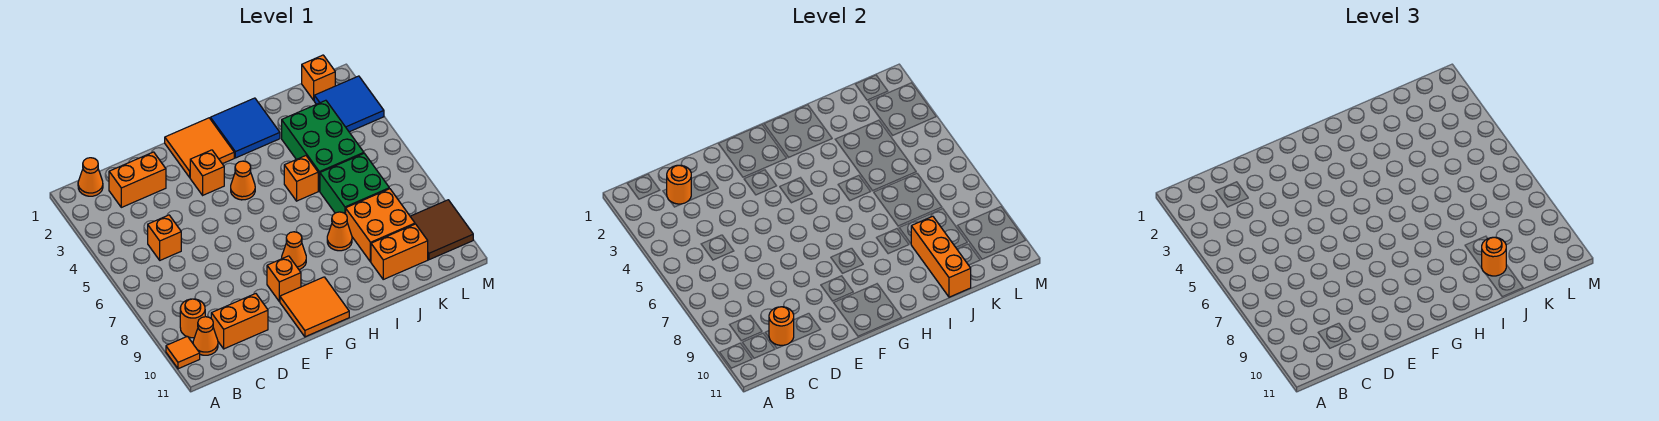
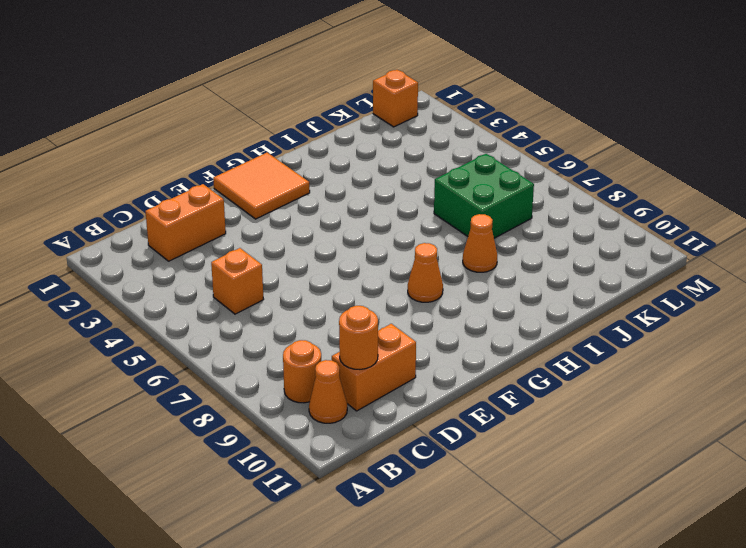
none -> orange tile A10 level 1
none -> orange cone B1 level 1
none -> orange brick F3 level 1

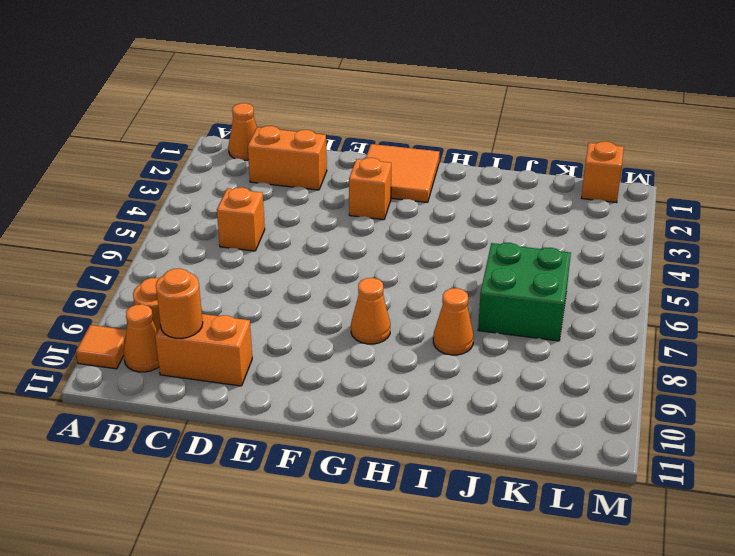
none -> orange brick F9 level 1
none -> orange tile F10:G11 level 1
none -> orange cone G4 level 1

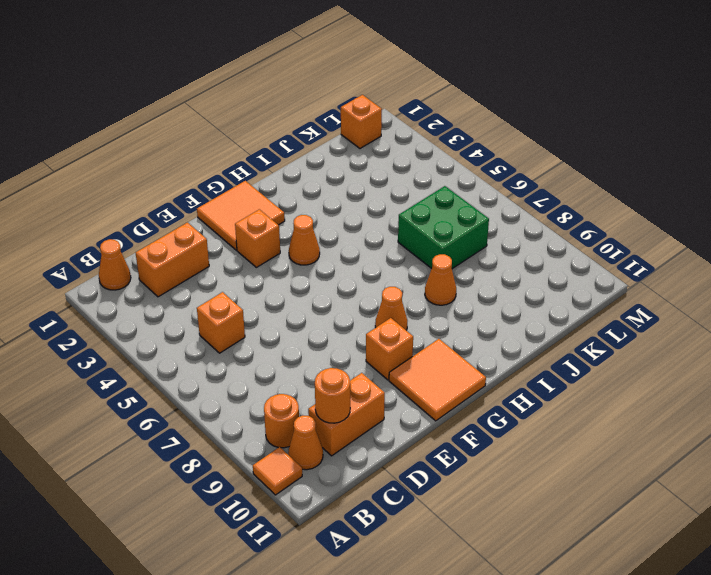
none -> blue tile H1:I2 level 1
none -> orange brick I5 level 1
none -> green brick J3:K5 level 1

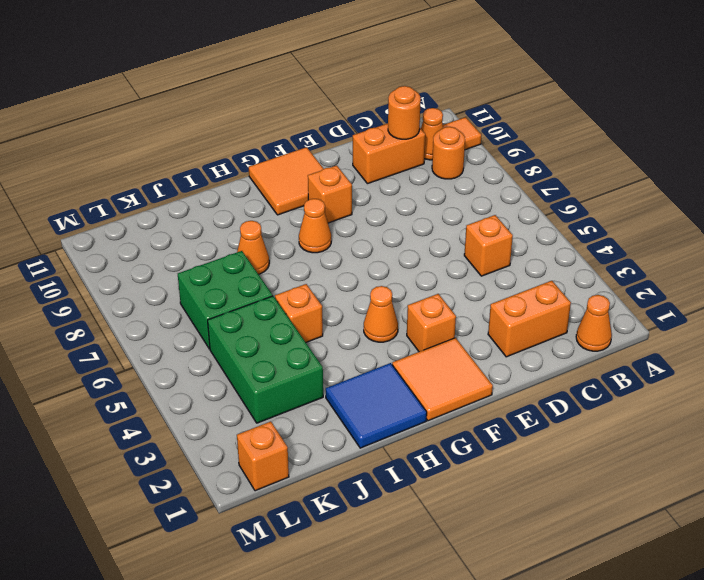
none -> orange brick J8:K9 level 1
none -> orange brick J10:K10 level 1
none -> blue tile L2:M3 level 1

